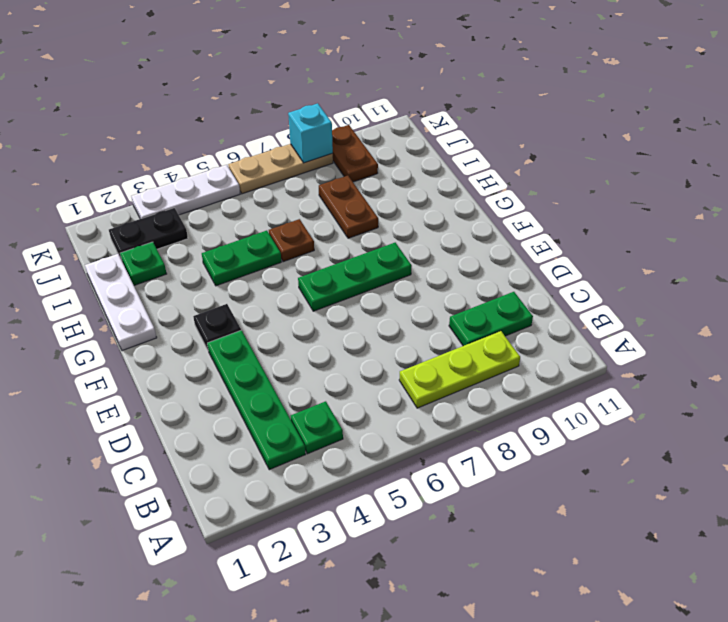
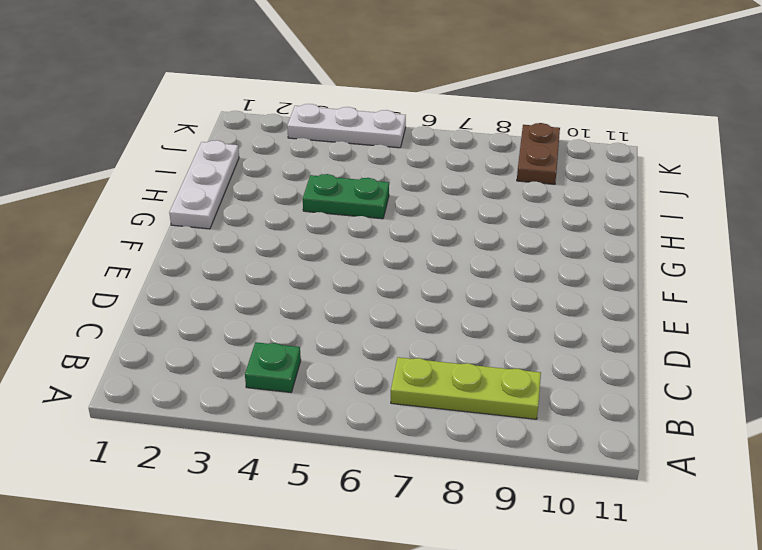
none -> green plate B3:E3 level 1
none -> green plate C9:C10 level 1
none -> black plate F3 level 1

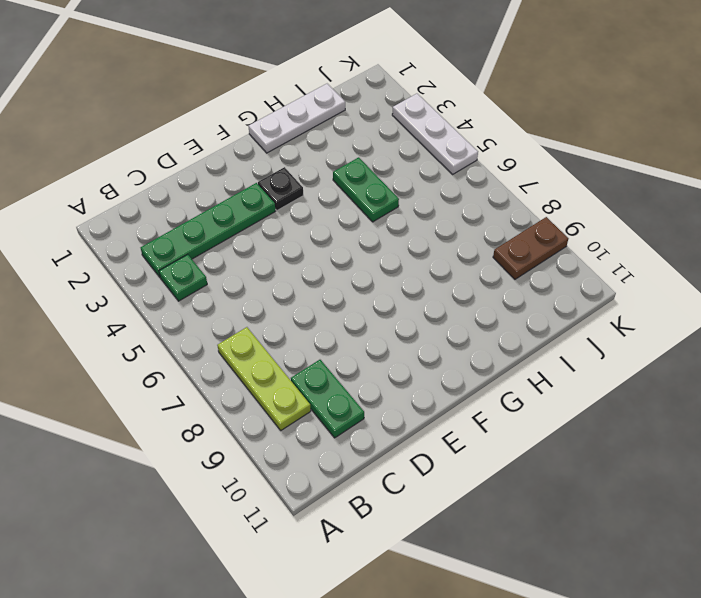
none -> green plate F6:F8 level 1
none -> brown plate H6 level 1
none -> brown plate H8:I8 level 1

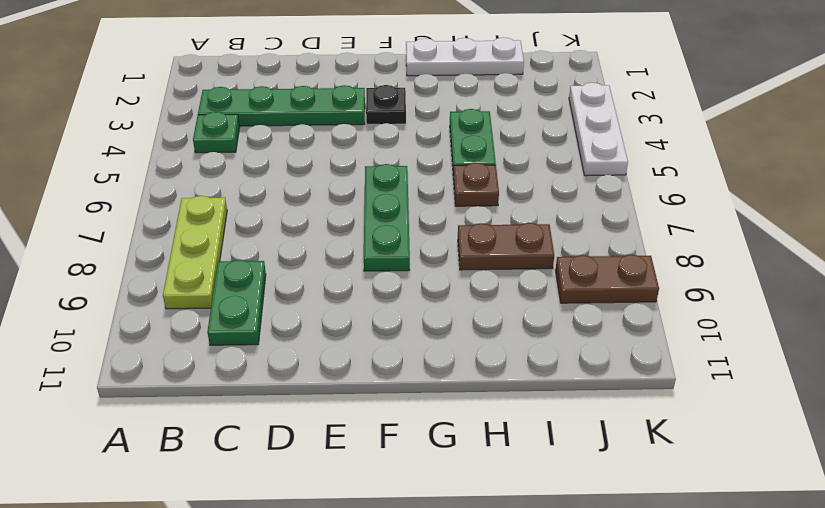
none -> green plate I2 level 1
none -> black plate J2:J3 level 1
none -> tan plate K6:K8 level 1

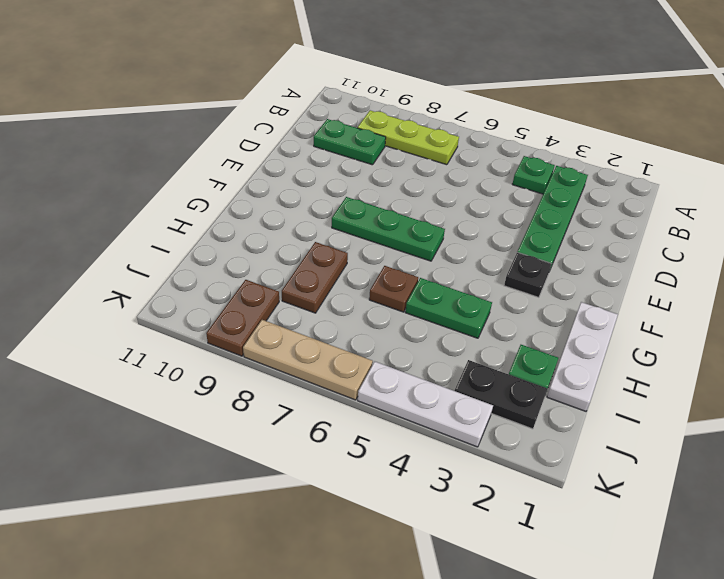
none -> cyan brick K8 level 2

